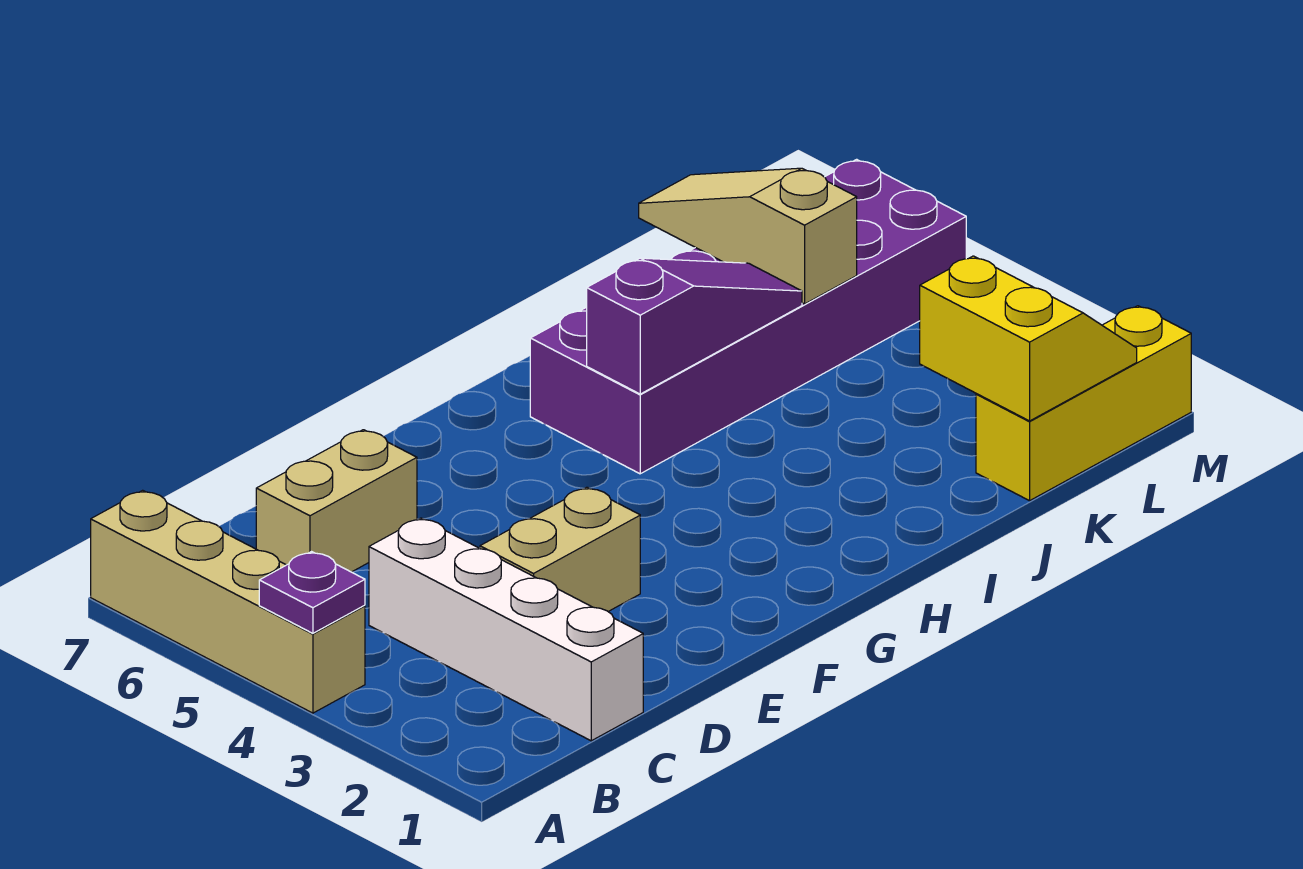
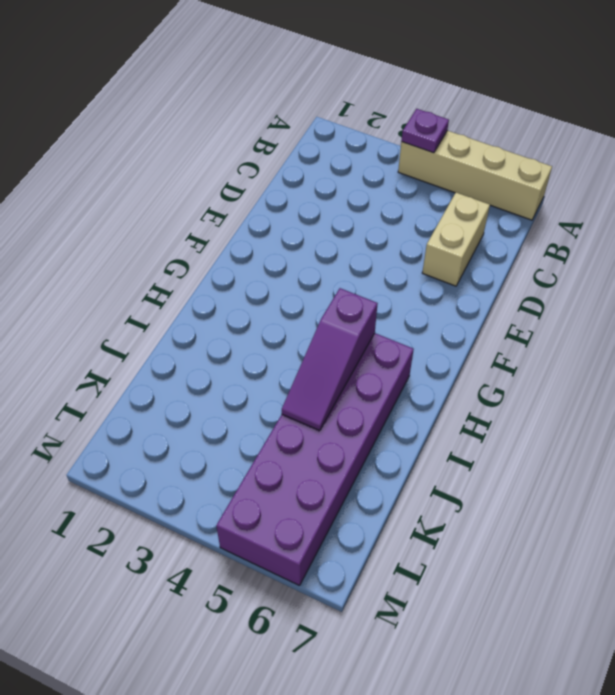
none -> white brick C1:C4 level 1
none -> tan brick D3:E3 level 1

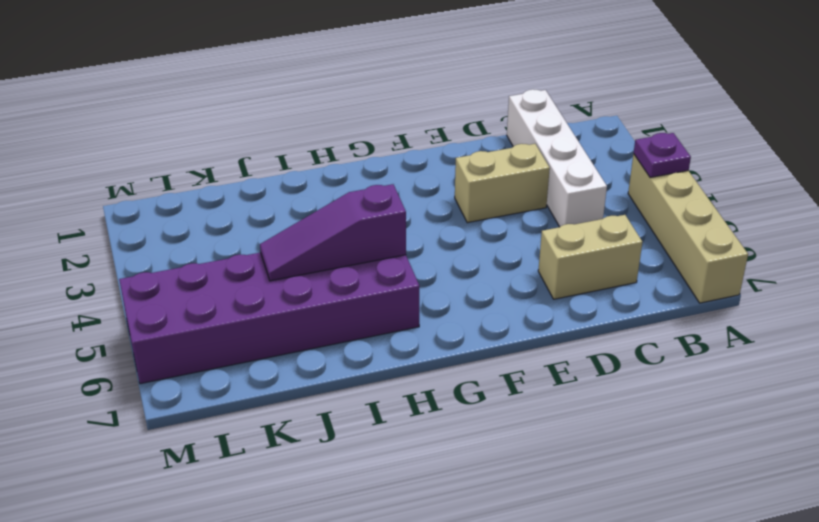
none -> yellow brick K1:M1 level 1
none -> yellow slope K1:L2 level 2 top K

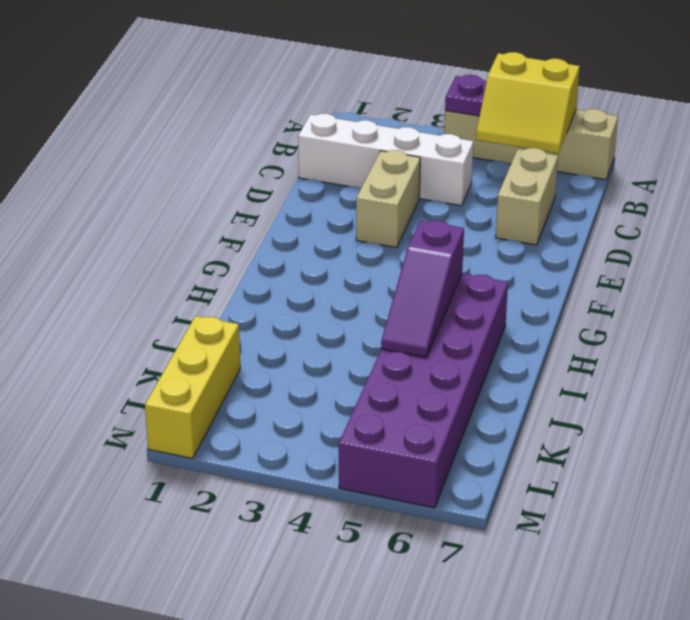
yellow slope A5:B6 level 2 top A -> yellow slope K1:L2 level 2 top K
none -> tan slope K5:K7 level 2 top 5

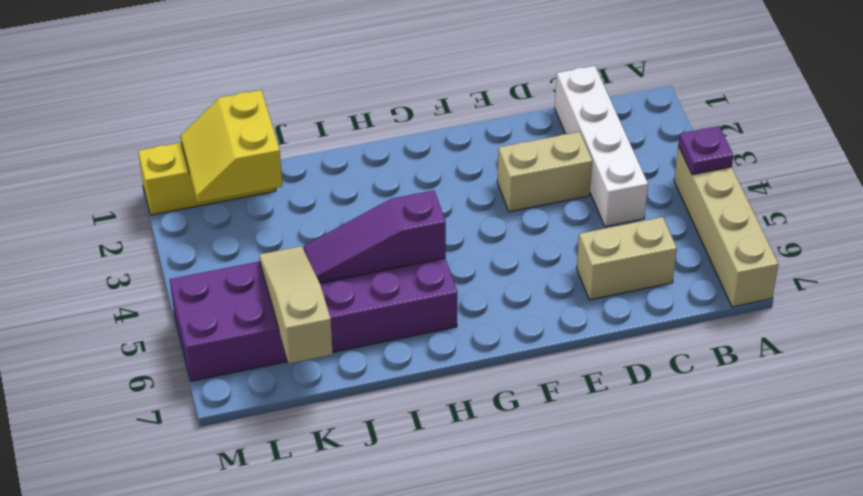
tan slope K5:K7 level 2 top 7 -> tan slope K5:K7 level 2 top 5

